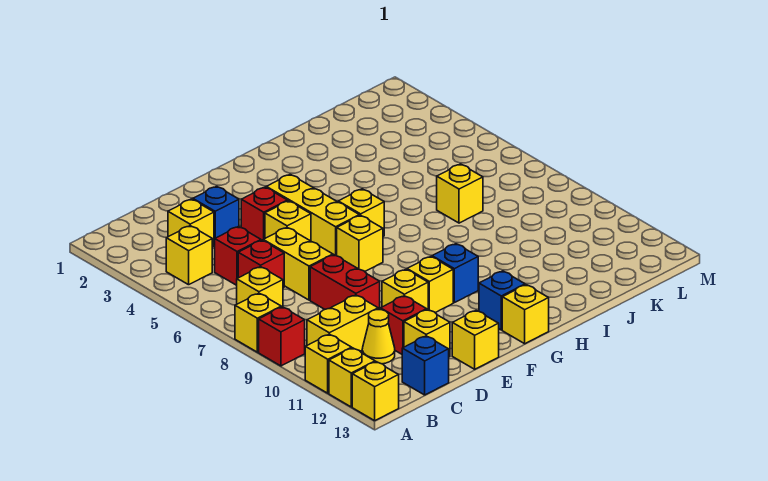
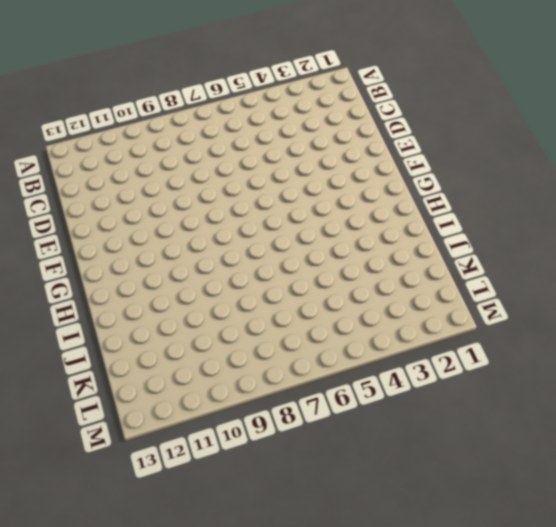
none -> yellow brick A8 level 1
none -> red brick A9 level 1
none -> yellow brick A11 level 1
none -> yellow brick A12 level 1

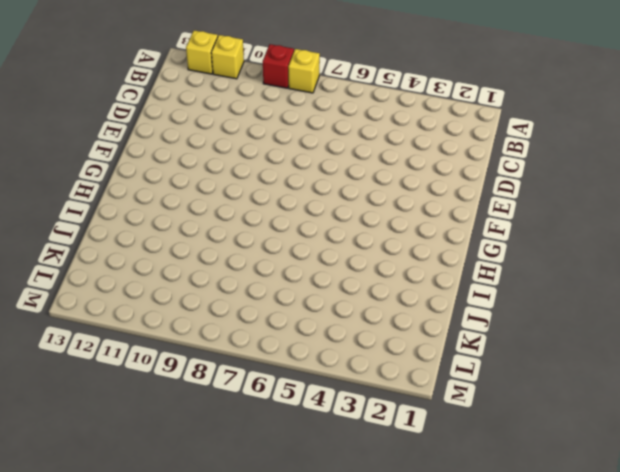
none -> yellow brick A13 level 1
none -> yellow brick B4 level 1
none -> yellow brick B7 level 1
none -> yellow brick B10:C10 level 1

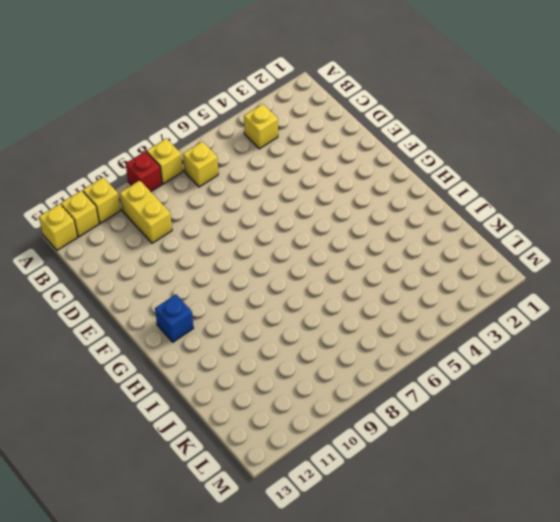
none -> yellow brick C3 level 1
none -> red brick C5 level 1
none -> red brick C6 level 1
none -> yellow cone C11 level 1

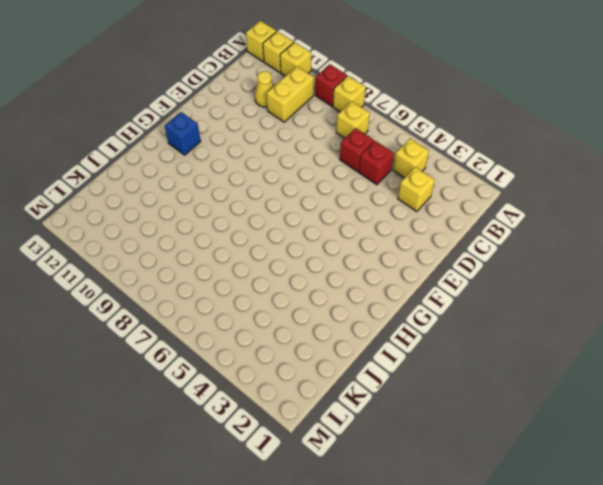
none -> blue brick C13 level 1
none -> blue brick D3 level 1
none -> yellow brick D6:D7 level 1
none -> red brick D8:D9 level 1

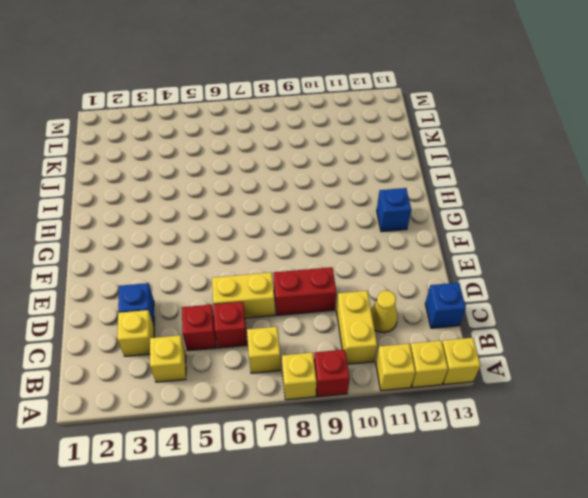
none -> red brick D11 level 1
none -> yellow brick D12 level 1
none -> red brick E4 level 1
none -> yellow brick E5 level 1

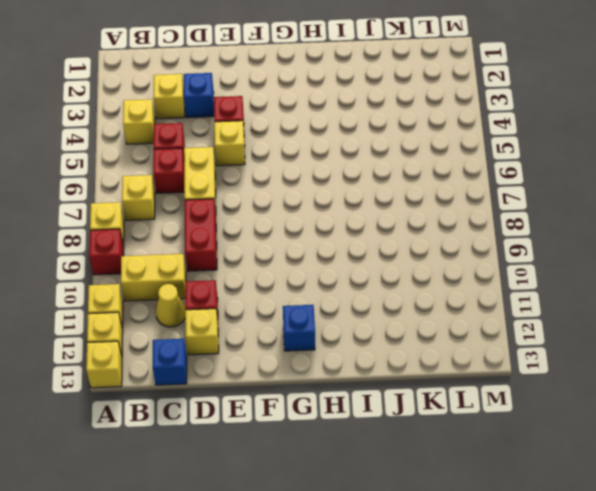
none -> yellow brick E10 level 1
none -> yellow brick E13 level 1
none -> yellow brick F4:F6 level 1
none -> yellow brick F7 level 1

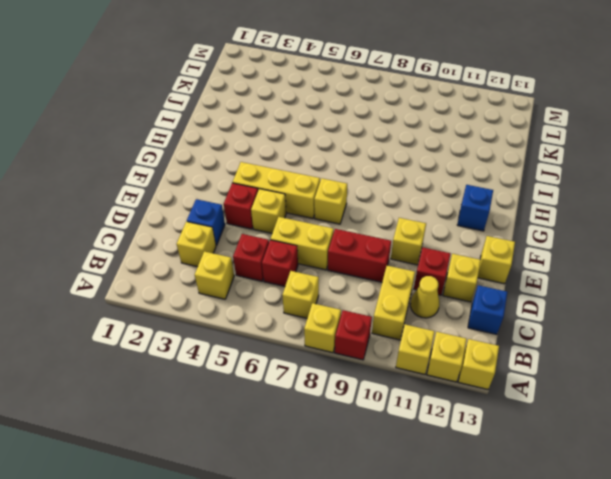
none -> yellow brick F10 level 1
none -> yellow brick G6 level 1
none -> blue brick G10 level 1
none -> yellow brick G13 level 1

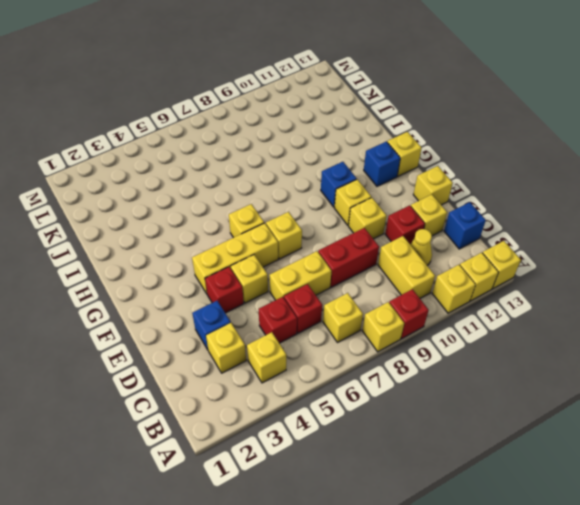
none -> yellow brick J7 level 1

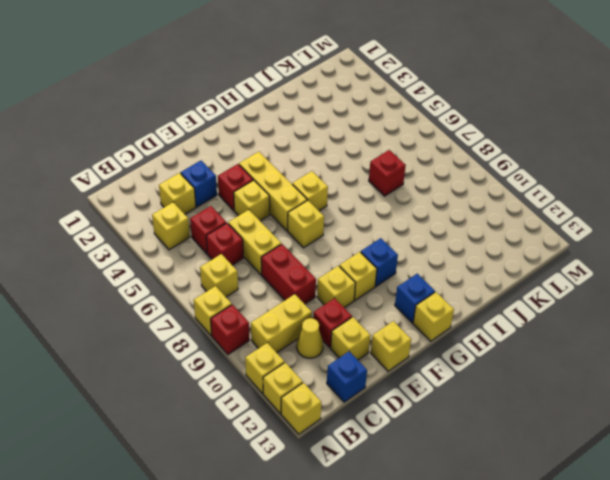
red brick J7 level 1 -> yellow brick J7 level 1

